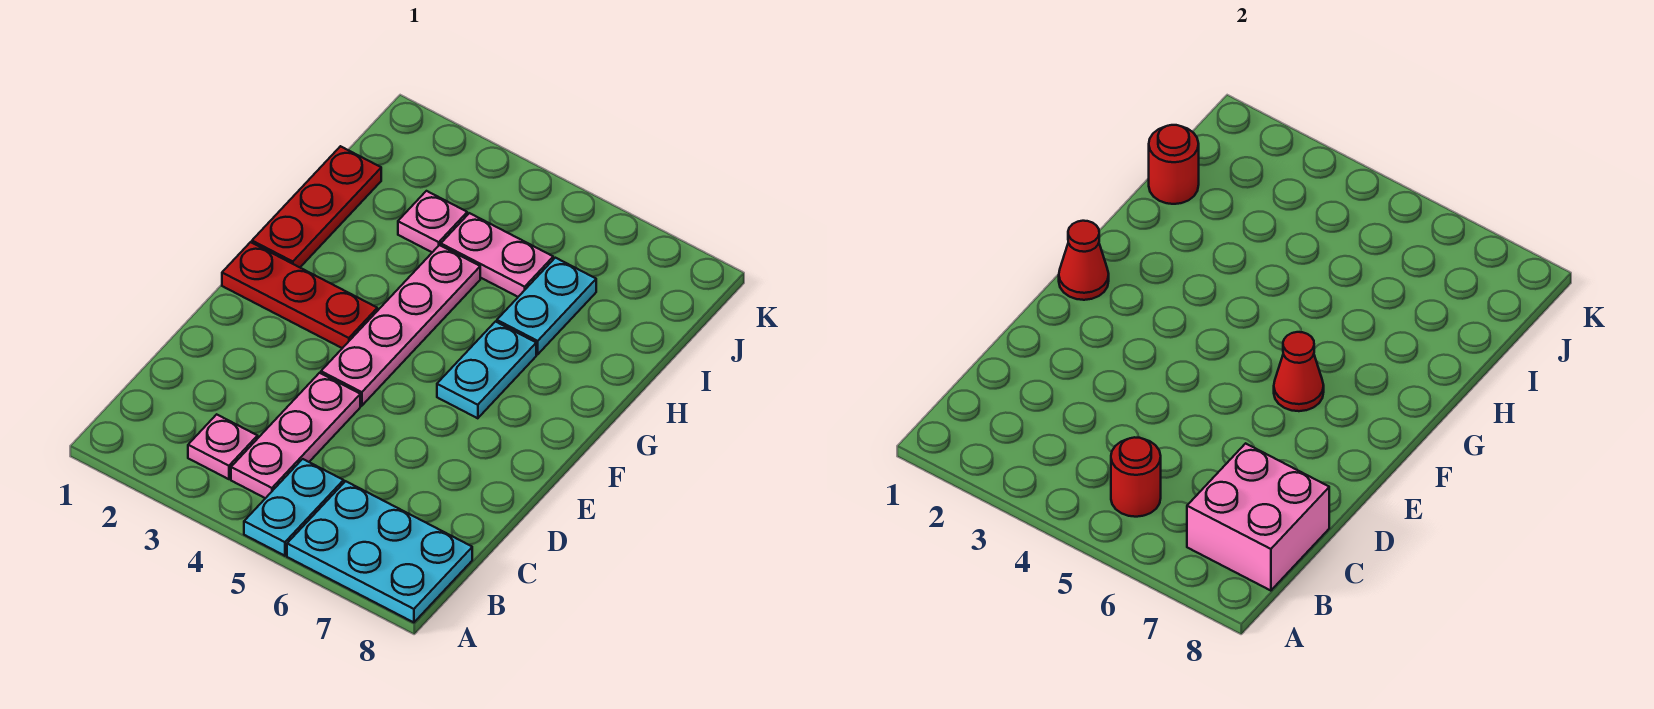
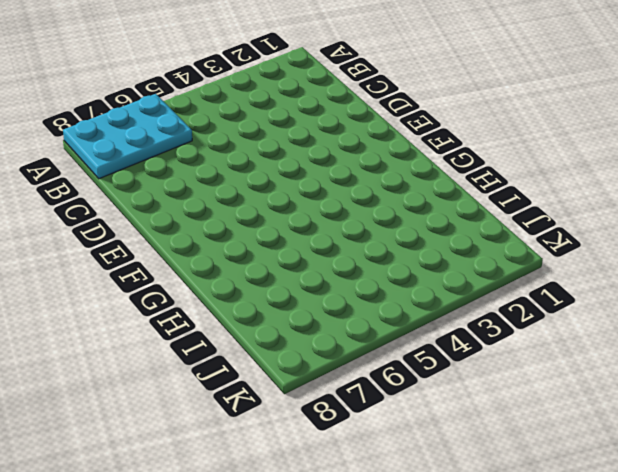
none -> cyan plate A5:B5 level 1
none -> pink plate B3 level 1
none -> pink plate B4:D4 level 1

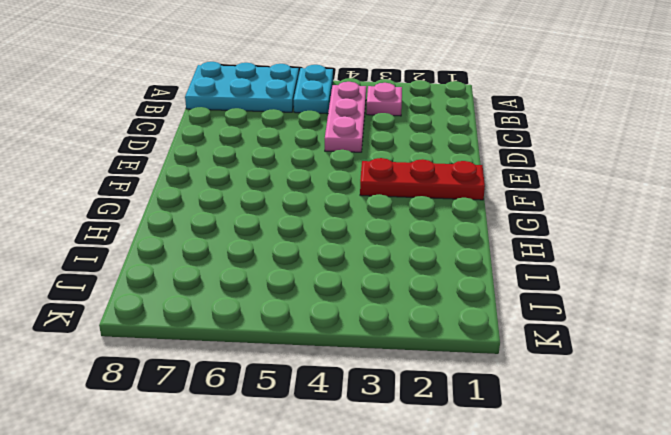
none -> pink plate E4:H4 level 1
none -> cyan plate F6:G6 level 1
none -> red plate G1:I1 level 1

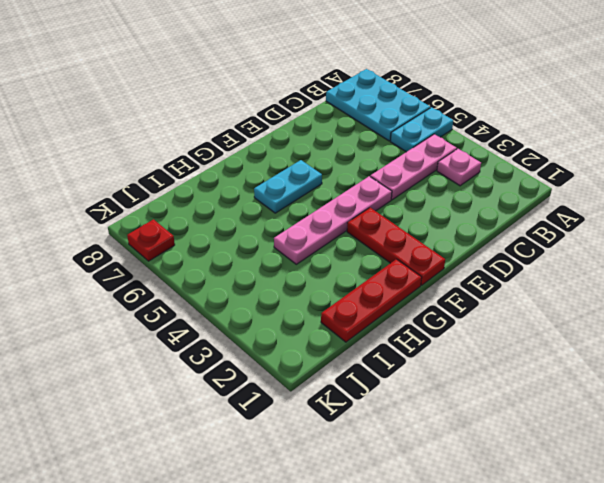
red plate K7 level 1 -> none
none -> cyan plate H6:I6 level 1
none -> pink plate I3 level 1
none -> pink plate I4:I5 level 1

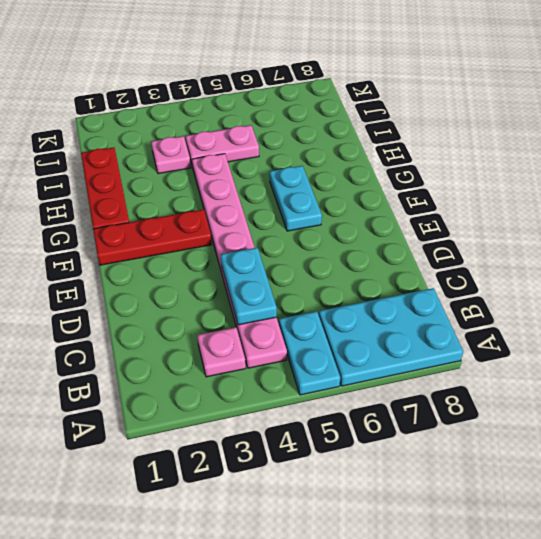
cyan plate C4:D4 level 2 -> cyan plate H6:I6 level 1
none -> red round brick B5 level 2
none -> pink brick B7:C8 level 2
none -> red cone F1 level 2

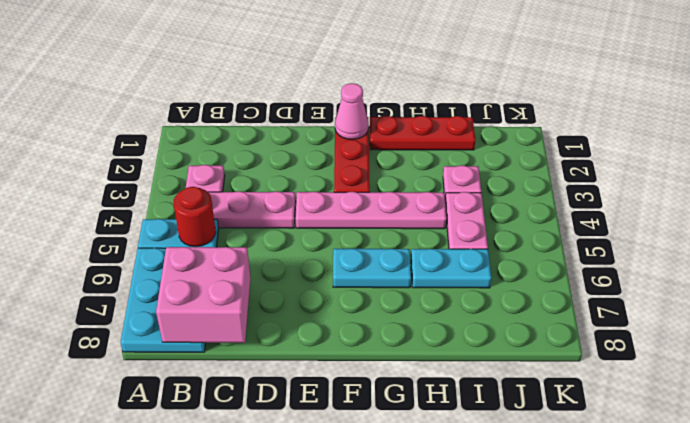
pink cone F1 level 2 -> red cone F1 level 2
none -> red cone F6 level 2
none -> red round brick I1 level 2

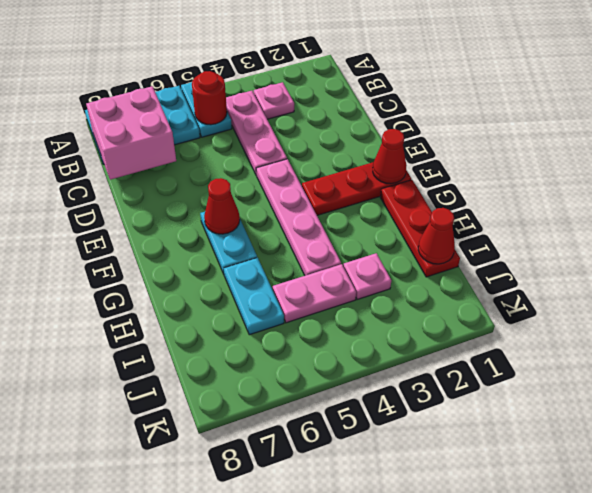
red cone I1 level 2 -> red round brick I1 level 2

